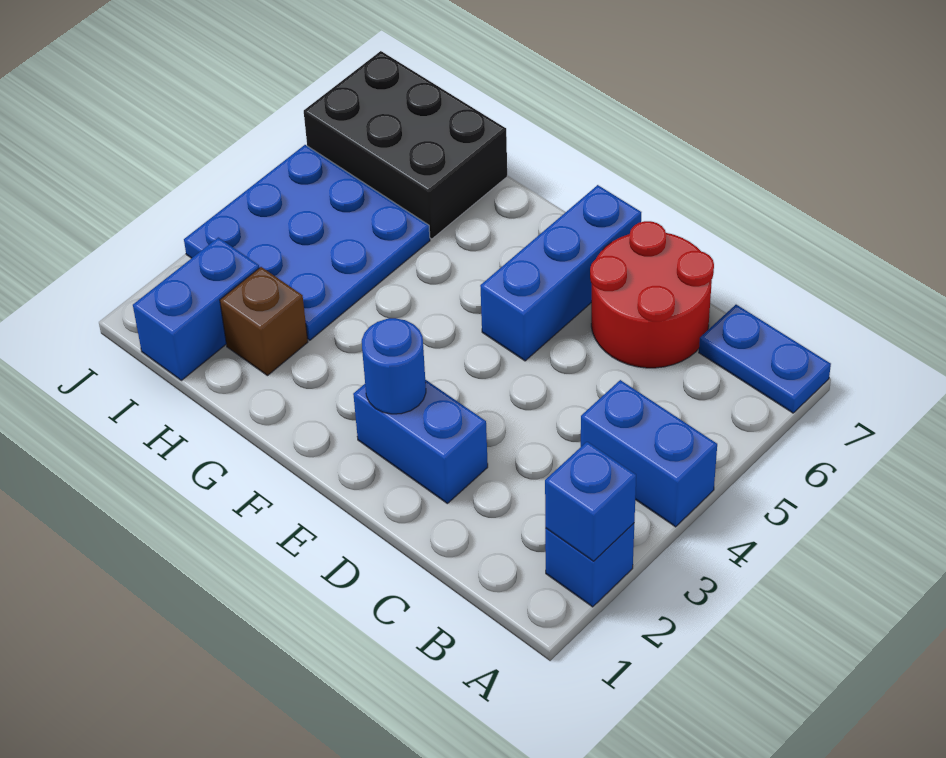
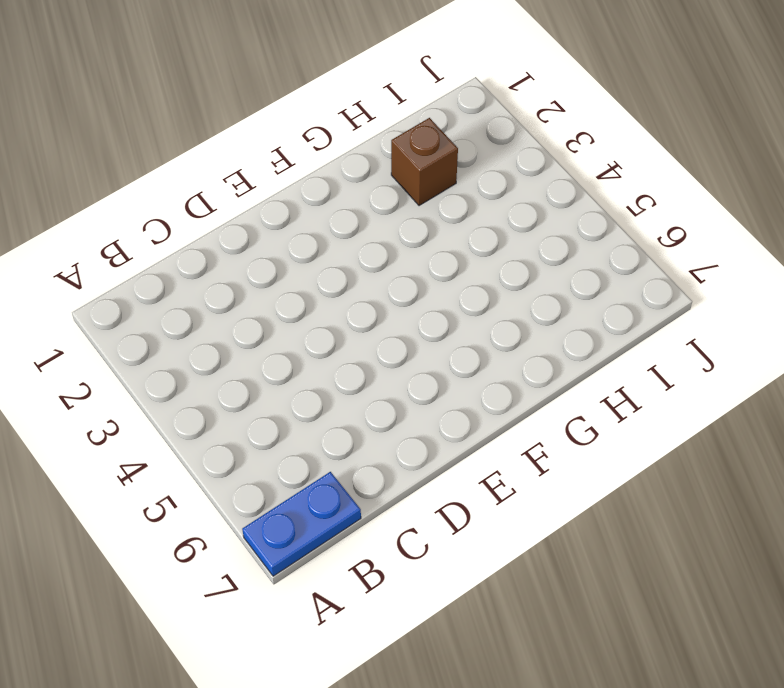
none -> blue brick A2 level 1
none -> blue brick A4:B4 level 1
none -> red round brick C6:D7 level 1

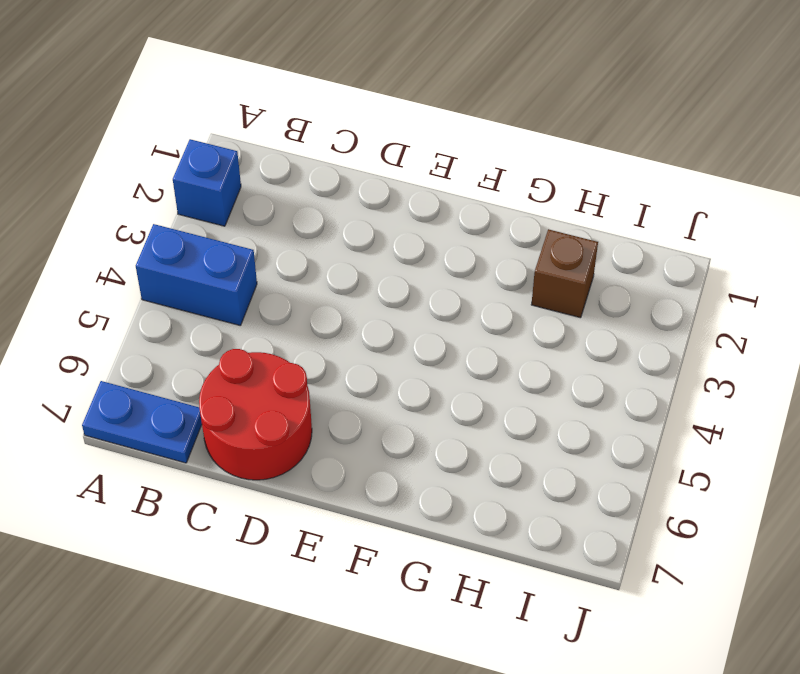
none -> blue brick D2:E2 level 1
none -> blue brick E5:E7 level 1
none -> blue plate H3:J5 level 1

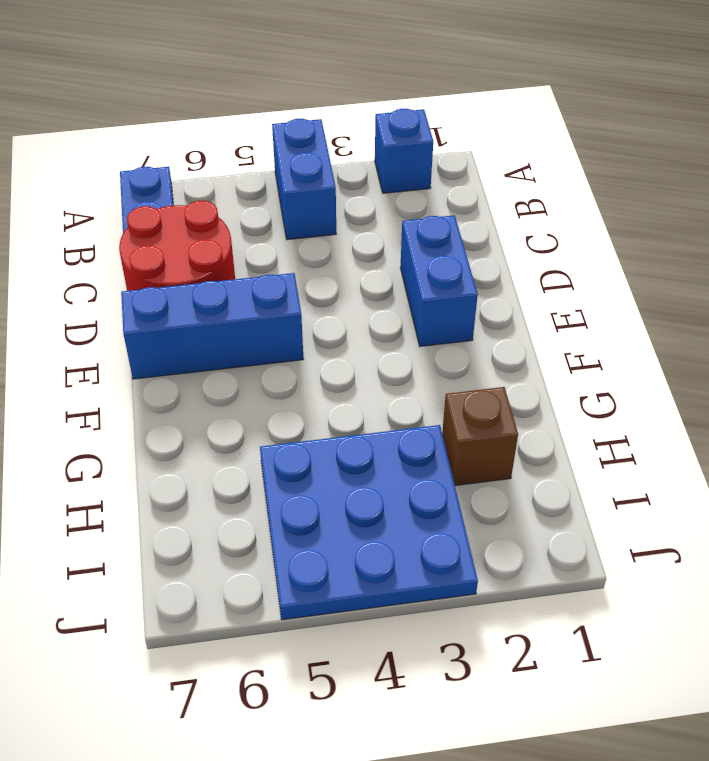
none -> black brick H6:J7 level 1
none -> blue brick I1:I2 level 1
none -> blue brick A2 level 2

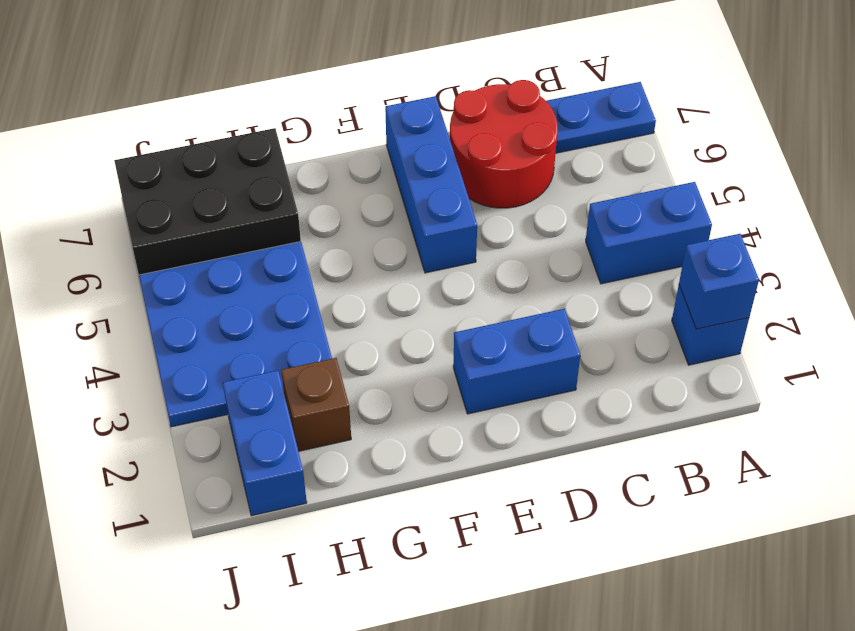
none -> blue round brick E2 level 2

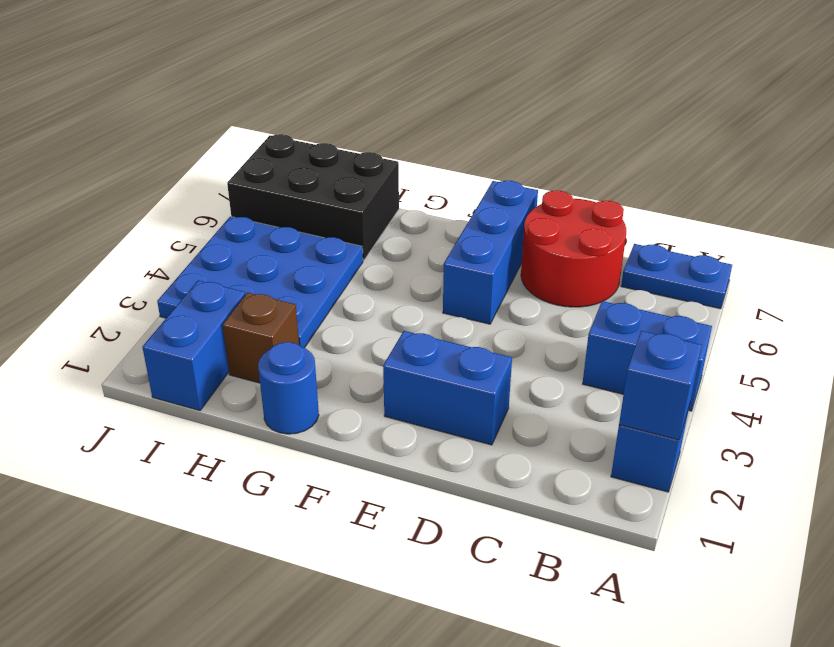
blue round brick G1 level 1 -> blue round brick E2 level 2

